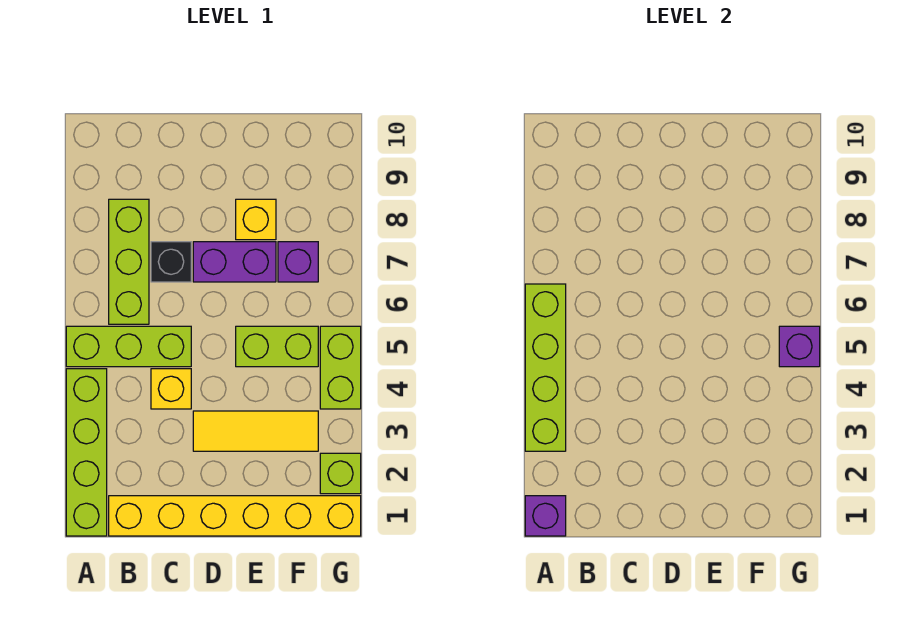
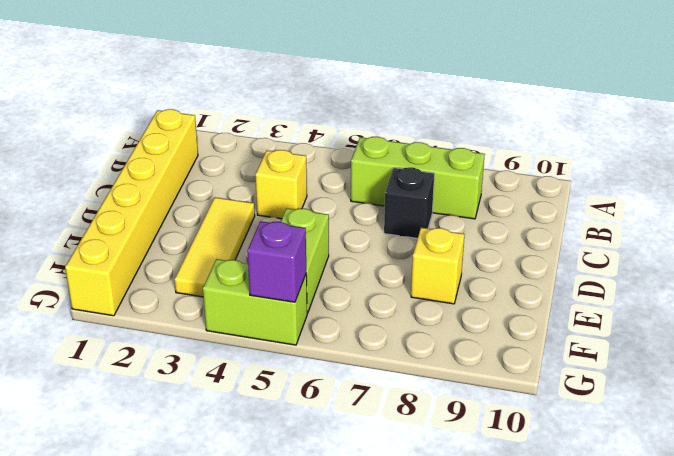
none -> lime brick A1:A4 level 1
none -> lime brick A5:C5 level 1
none -> purple brick D7:E7 level 1

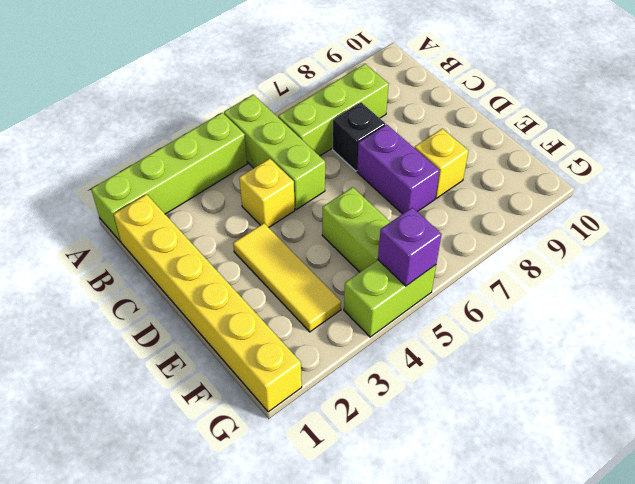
none -> purple brick F7 level 1
none -> lime brick G2 level 1
none -> purple brick A1 level 2

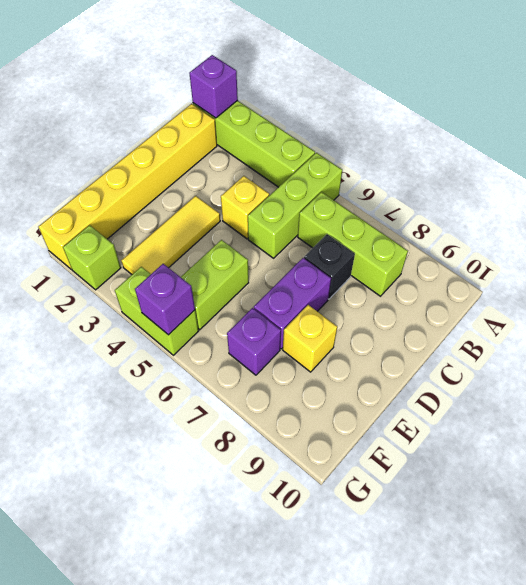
none -> lime brick A3:A6 level 2

